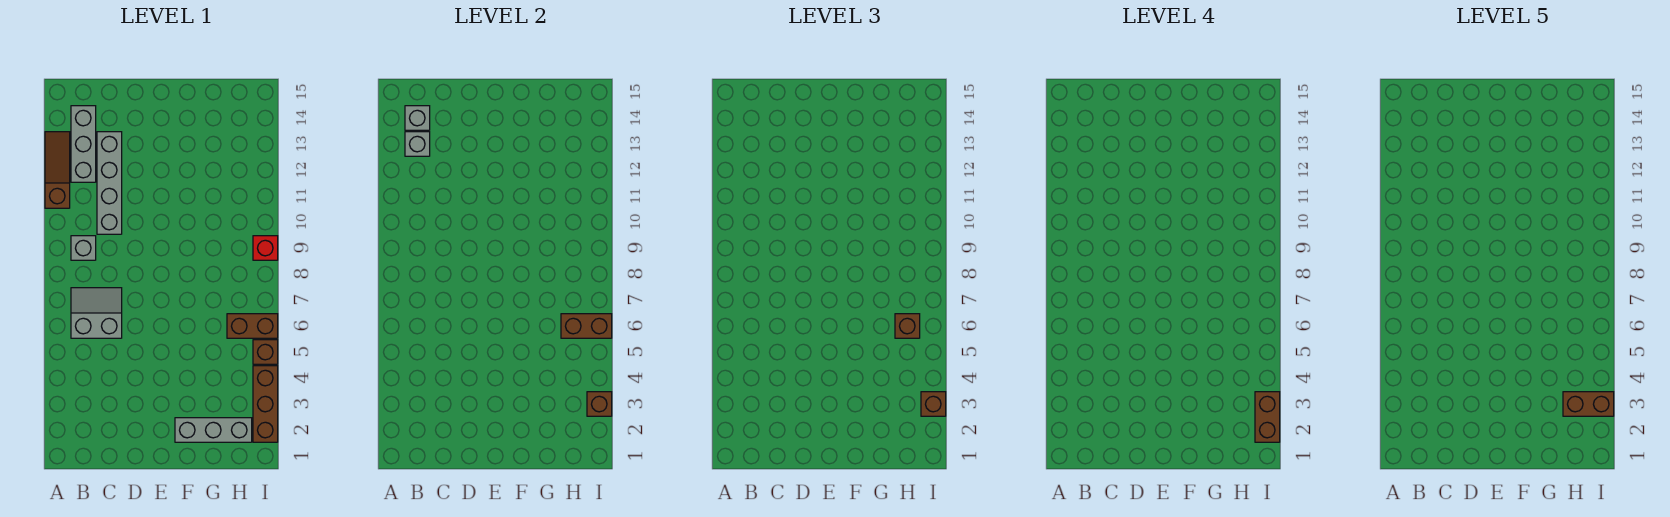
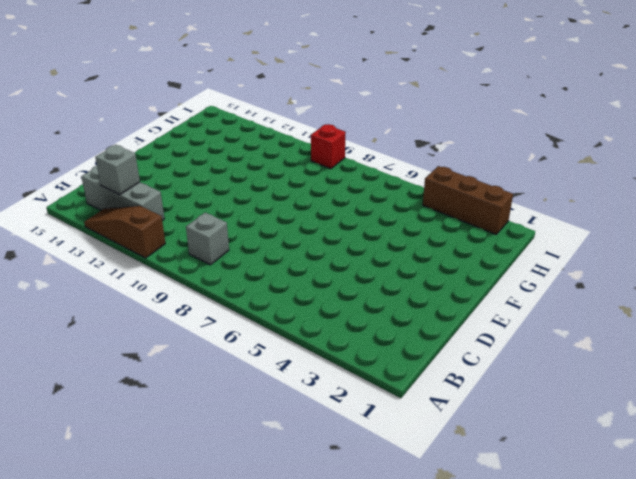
none -> grey slope B6:C7 level 1 top 6
none -> grey brick C10:C13 level 1
none -> grey brick F2:H2 level 1

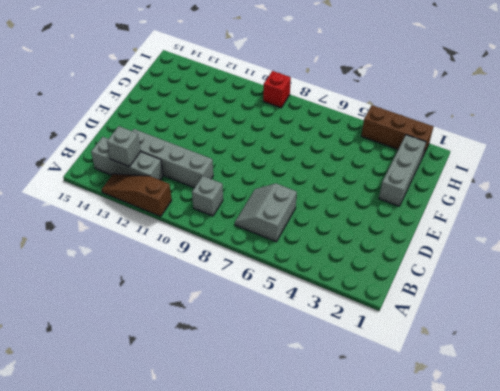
none -> brown brick H6:I6 level 1
none -> brown brick I5 level 1
none -> grey brick B14 level 2

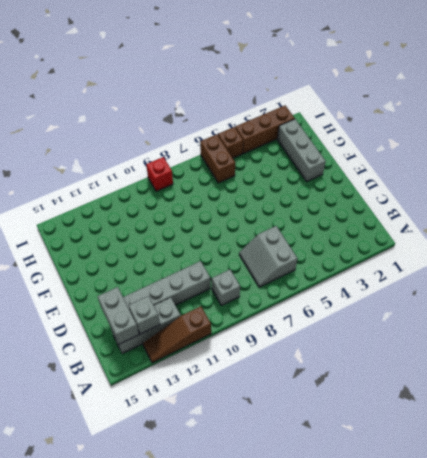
grey brick B14:C14 level 2 -> grey brick B14 level 2
none -> brown brick H6:I6 level 2
none -> brown brick I3 level 2
none -> brown brick H6 level 3

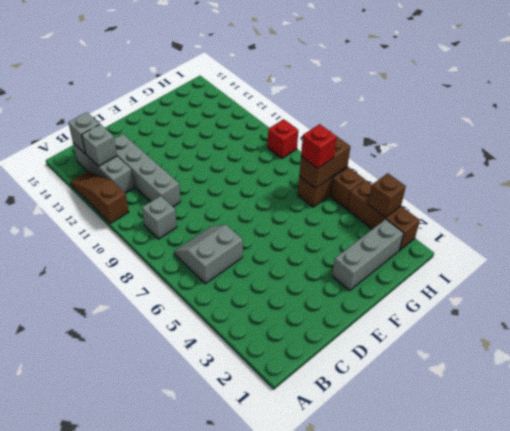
red brick H6 level 3 -> brown brick H6 level 3
none -> brown brick I3 level 3
none -> brown brick I2:I3 level 4
none -> brown brick H3:I3 level 5

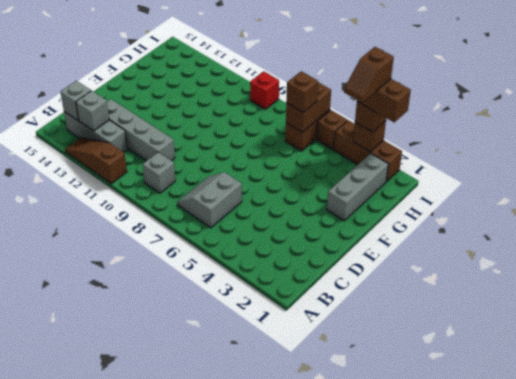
brown slope H3:I3 level 5 top I -> brown brick H3:I3 level 5

